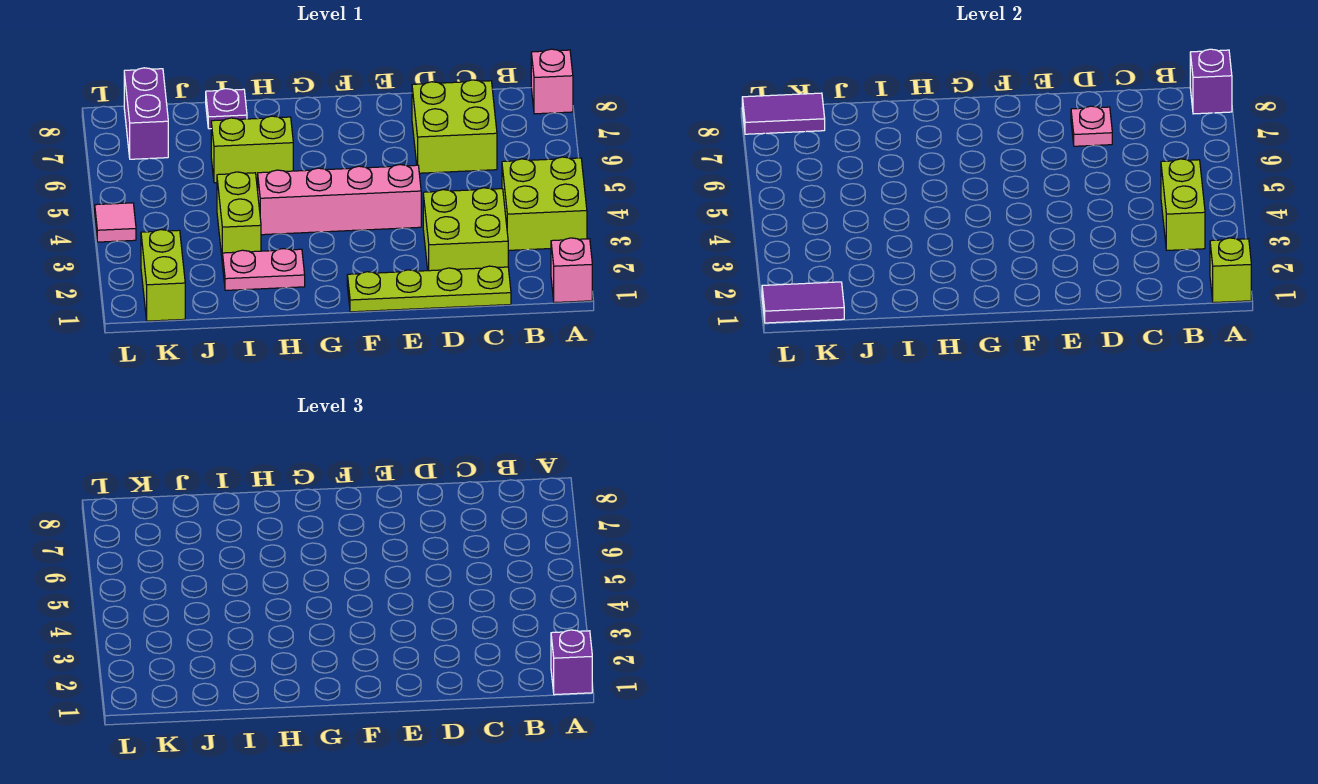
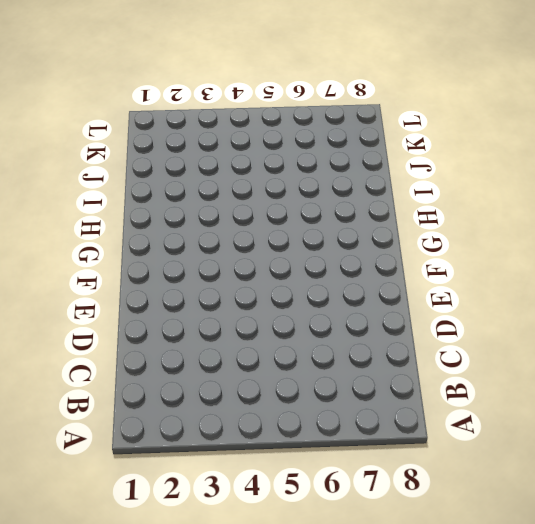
none -> pink brick A1 level 1
none -> lime brick A3:B4 level 1
none -> pink brick A8 level 1

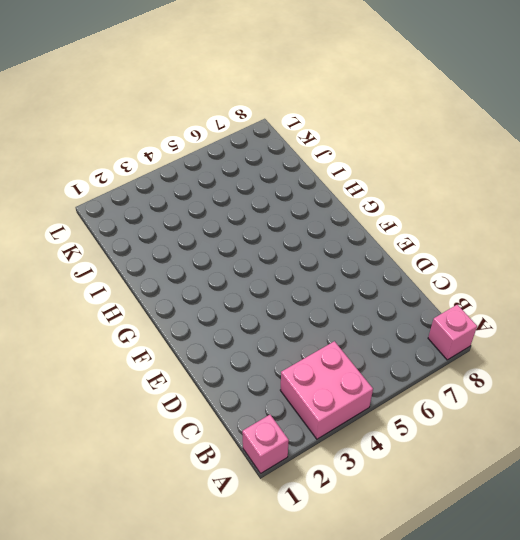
pink brick A3:B4 level 1 -> lime brick A3:B4 level 1
none -> lime plate C1:F1 level 1
none -> lime brick C2:D3 level 1
none -> lime brick C6:D7 level 1

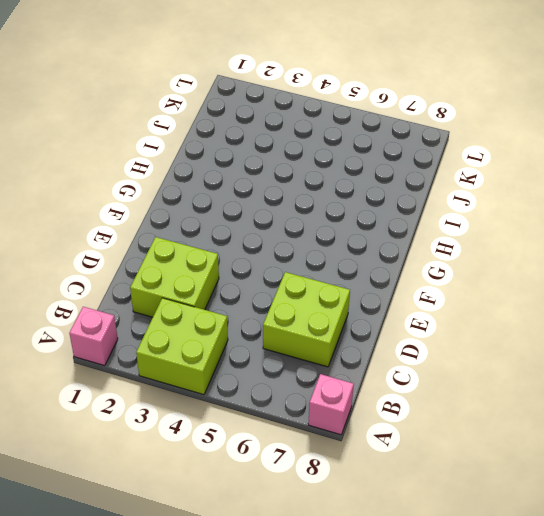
none -> lime plate C1:F1 level 1
none -> pink brick E4:H4 level 1
none -> pink plate H2:I2 level 1

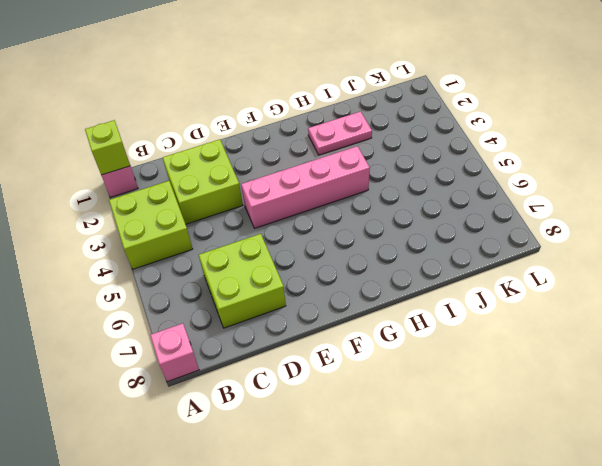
none -> lime plate C1:F1 level 1
none -> lime brick H6:I6 level 1
none -> lime brick I3:I4 level 1

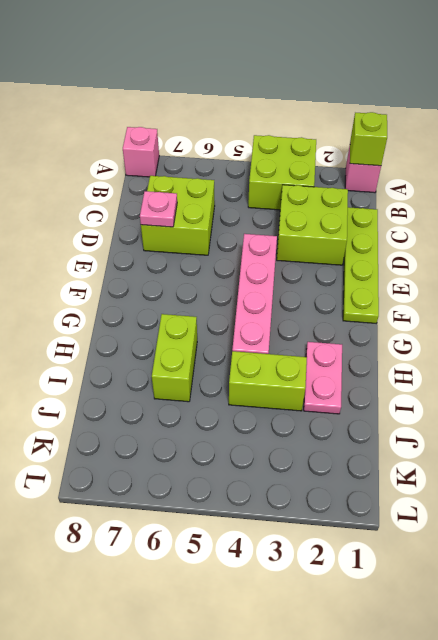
none -> purple plate I8 level 1
none -> lime brick K1:K2 level 1
none -> purple brick K7:K8 level 1

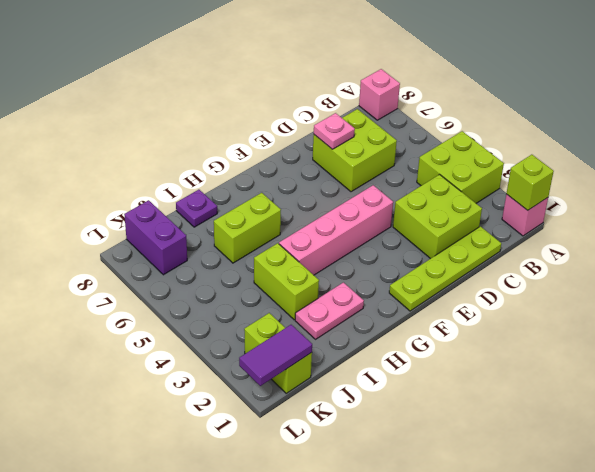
none -> pink tile L4 level 1
none -> purple brick A8 level 2
none -> lime brick B3:B4 level 2

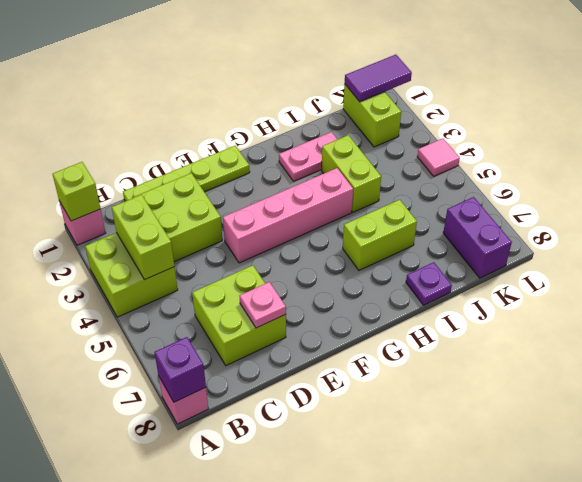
none -> purple tile K8:L8 level 2
none -> purple brick A1 level 3

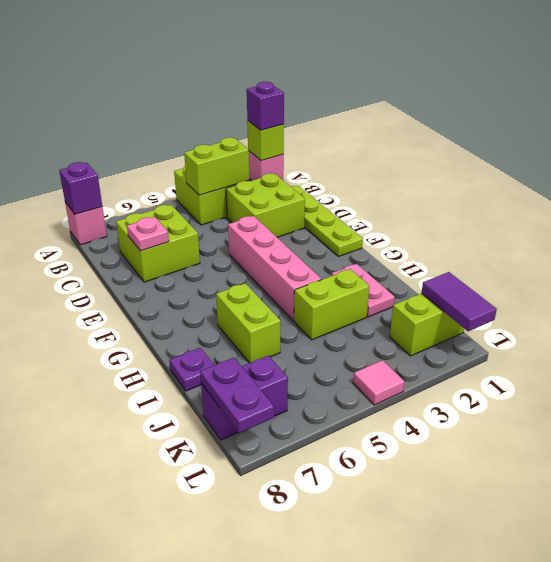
purple plate K8:L8 level 2 -> purple tile K8:L8 level 2

